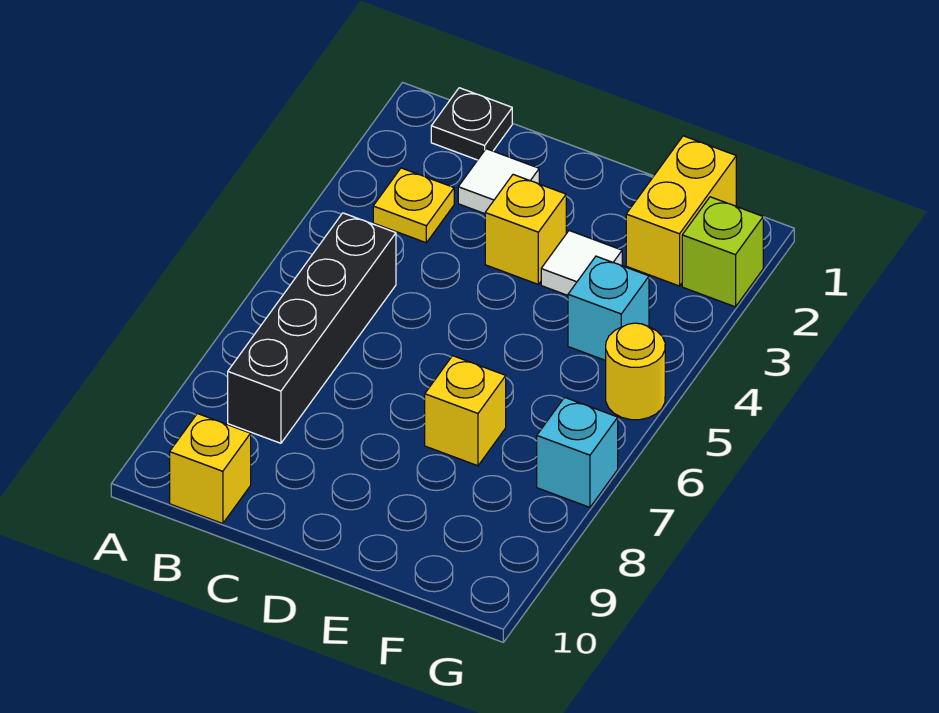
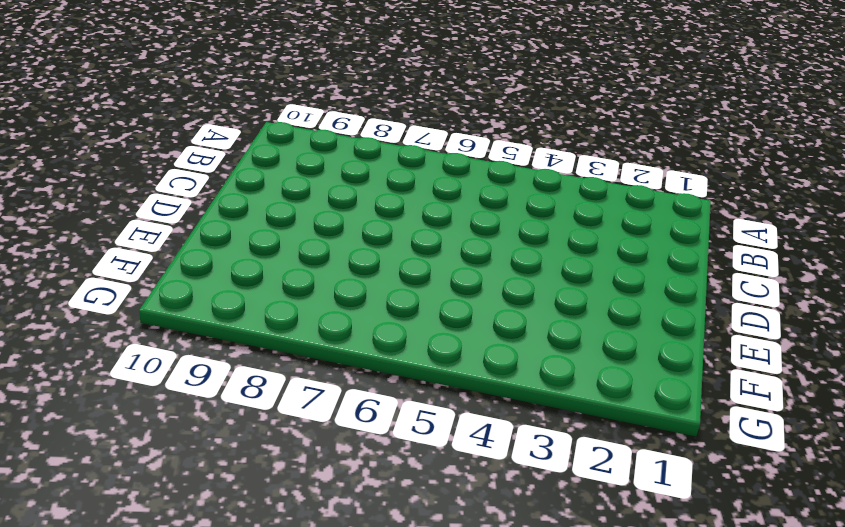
none -> black plate B1 level 1
none -> yellow plate B3 level 1
none -> black brick B5:B8 level 1

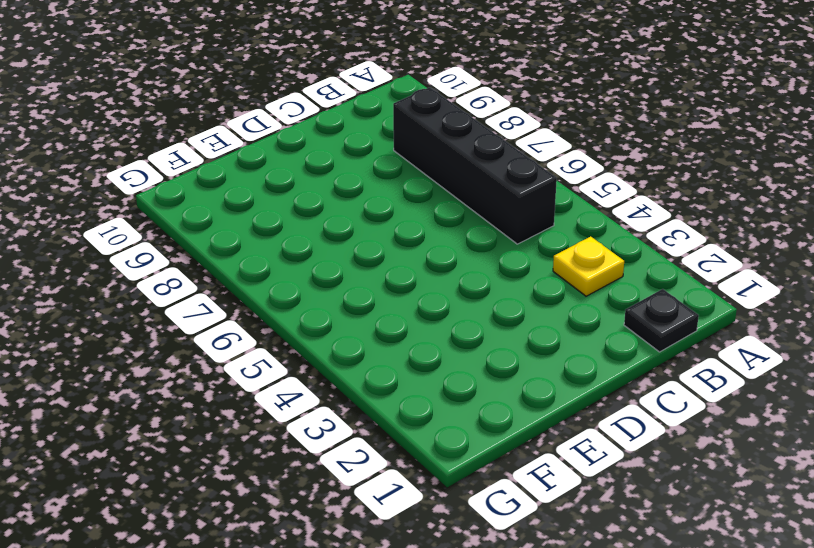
none -> yellow brick B10 level 1
none -> white tile C2 level 1
none -> yellow brick D3 level 1

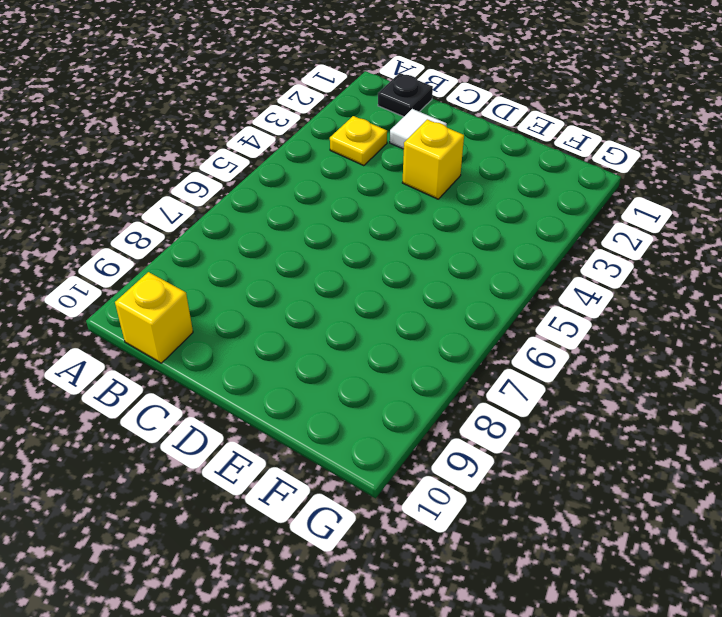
none -> black brick B5:B8 level 1
none -> white tile E3 level 1
none -> yellow brick E7 level 1

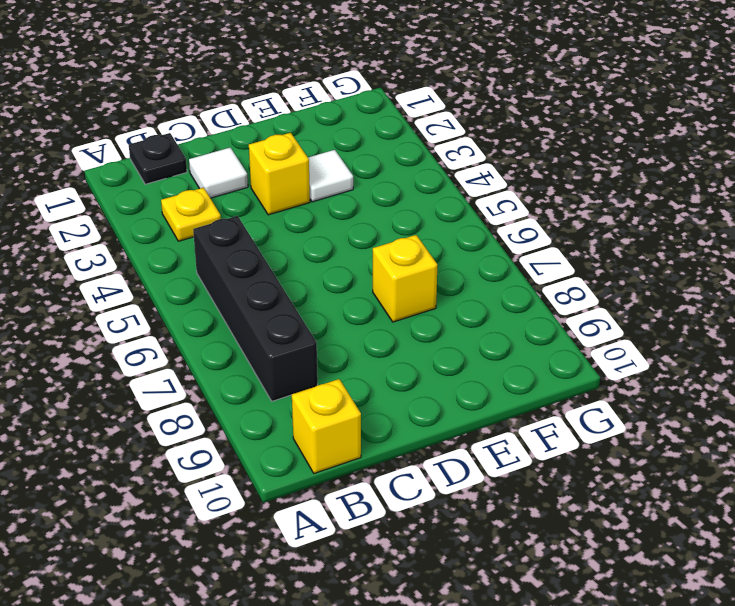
none -> yellow brick F1:F2 level 1
none -> cyan brick F4 level 1
none -> lime brick G2 level 1

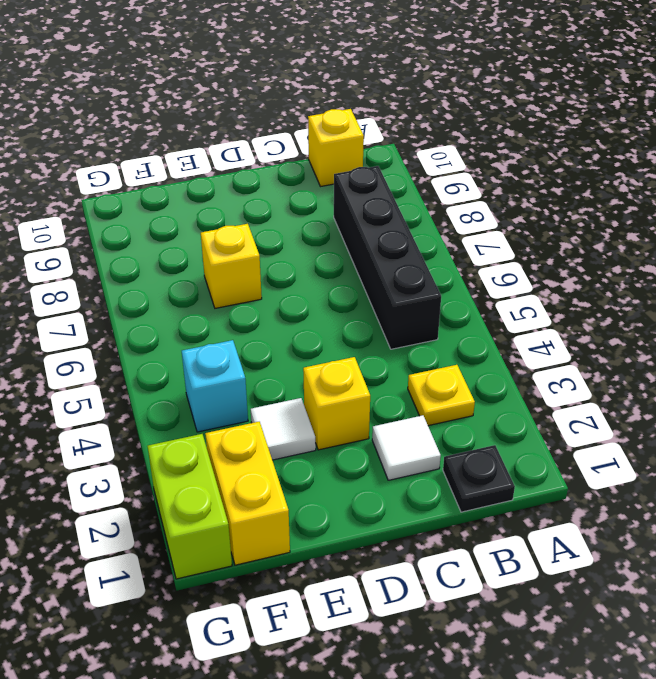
lime brick G1:G2 level 1 -> lime brick G2 level 1
none -> yellow round brick G5 level 1
none -> cyan brick G7 level 1

